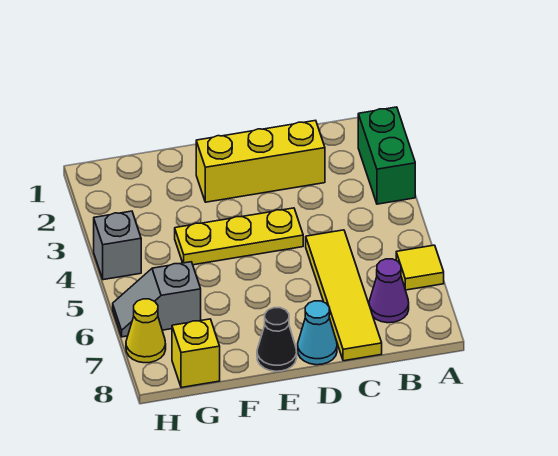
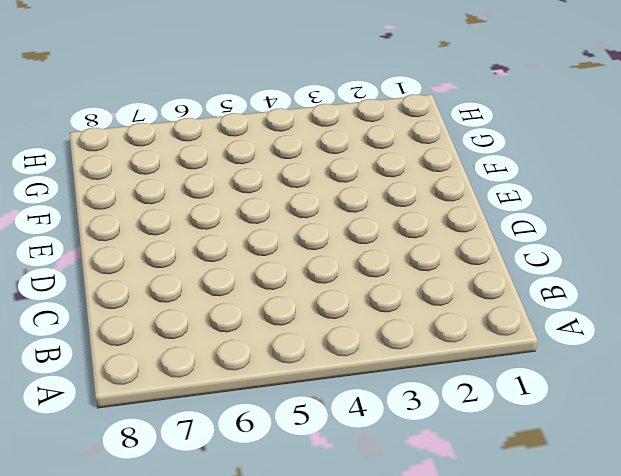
none -> green brick A2:A3 level 1
none -> yellow tile A6 level 1
none -> purple cone B7 level 1

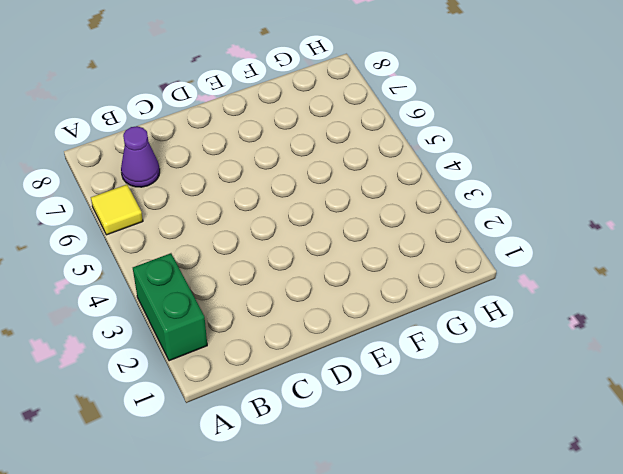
none -> yellow brick C2:E2 level 1
none -> yellow tile C5:C8 level 1
none -> yellow plate D4:F4 level 1

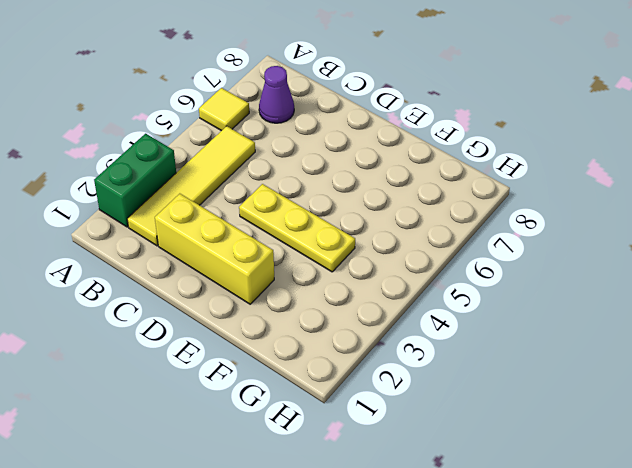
yellow tile B2:B5 level 1 -> yellow tile C5:C8 level 1
none -> cyan cone D8 level 1
none -> black cone E8 level 1
none -> grey slope G6:H6 level 1 top G

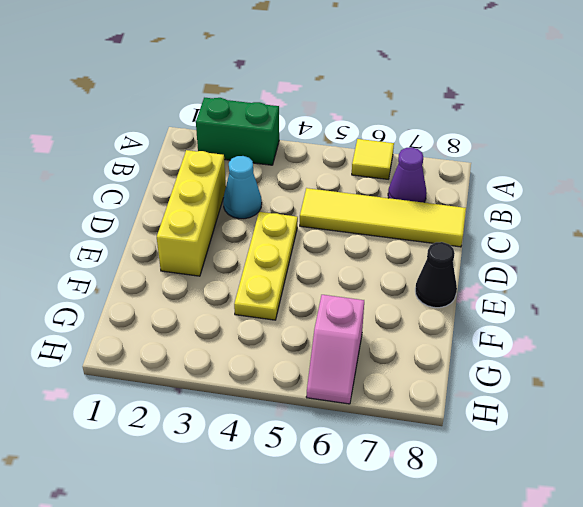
cyan cone C3 level 1 -> cyan cone D8 level 1
pink slope G6:H6 level 1 top G -> grey slope G6:H6 level 1 top G
none -> yellow brick G8 level 1
none -> grey brick H4 level 1
none -> yellow cone H7 level 1

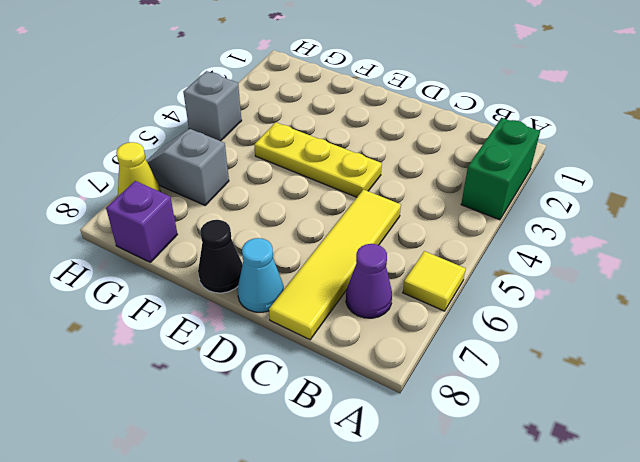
purple brick G8 level 1 -> yellow brick G8 level 1
none -> yellow brick C2:E2 level 1

